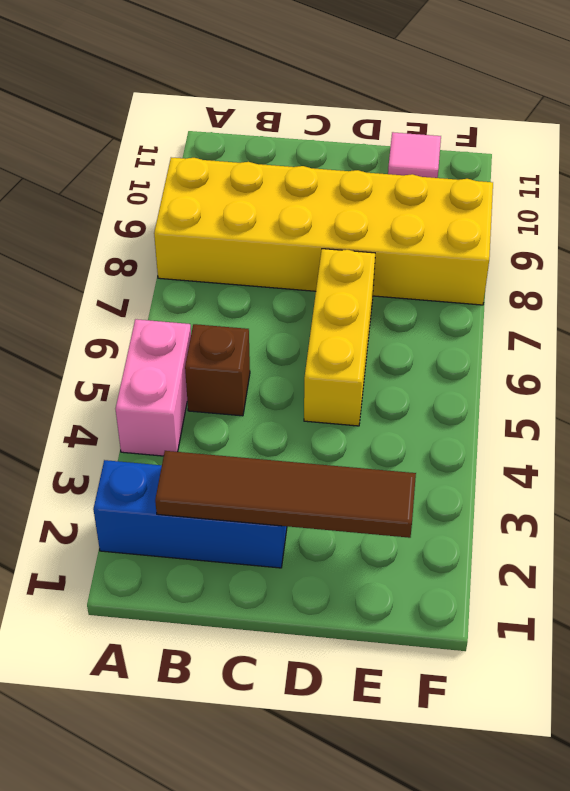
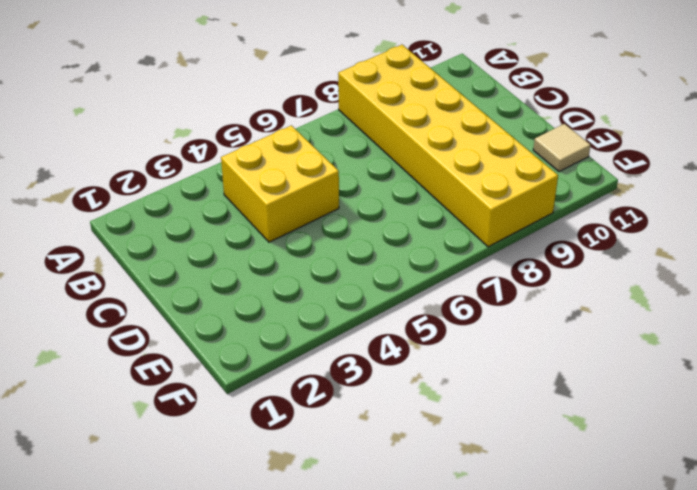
yellow brick B4:C5 level 1 -> brown brick B5 level 1
tan tile E11 level 1 -> pink tile E11 level 1
none -> blue brick A2:C2 level 1
none -> pink brick A4:A5 level 1

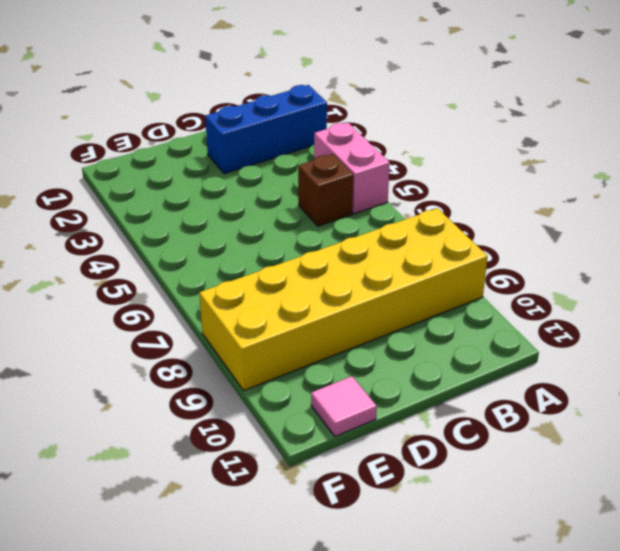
none -> yellow brick D5:D7 level 1
none -> brown tile B2:E2 level 2

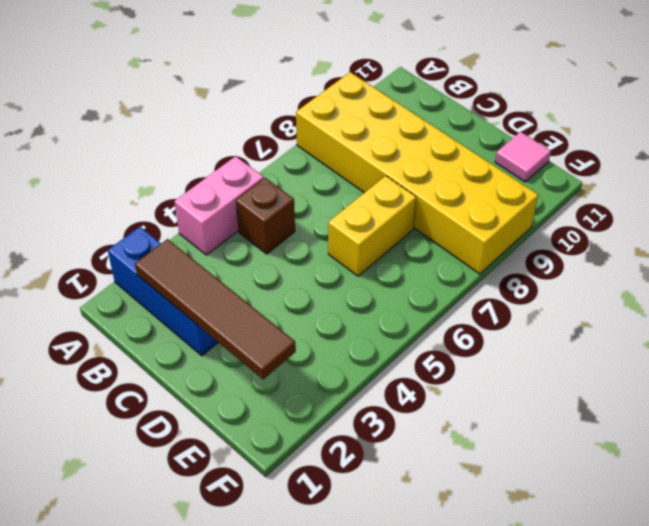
yellow brick D6:D7 level 1 -> yellow brick D5:D7 level 1

